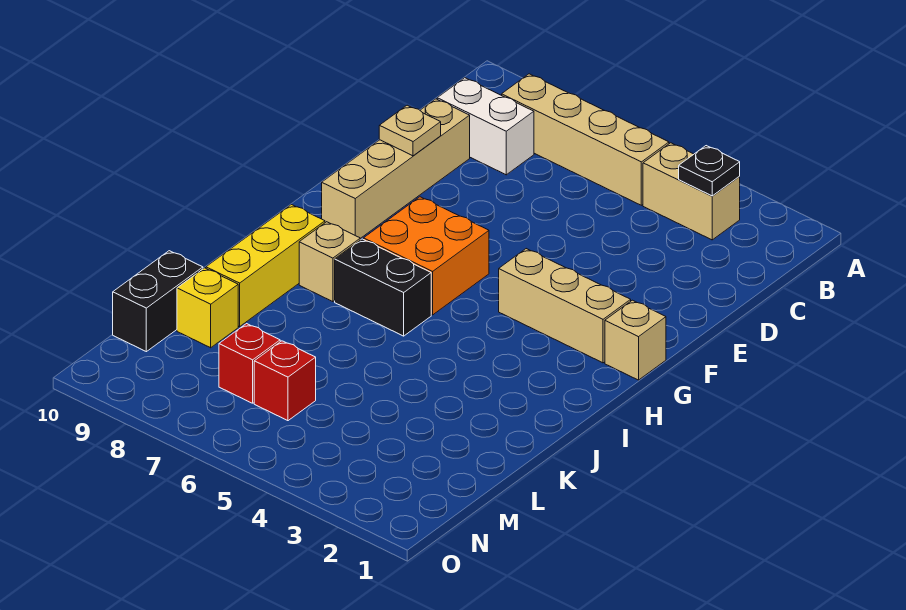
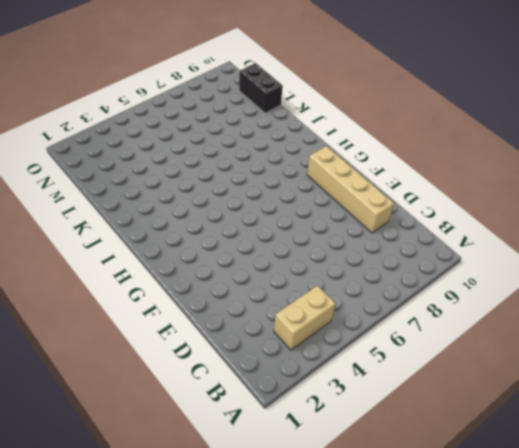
none -> tan brick B5:B8 level 1
none -> white brick C8:C9 level 1
none -> tan brick G1 level 1

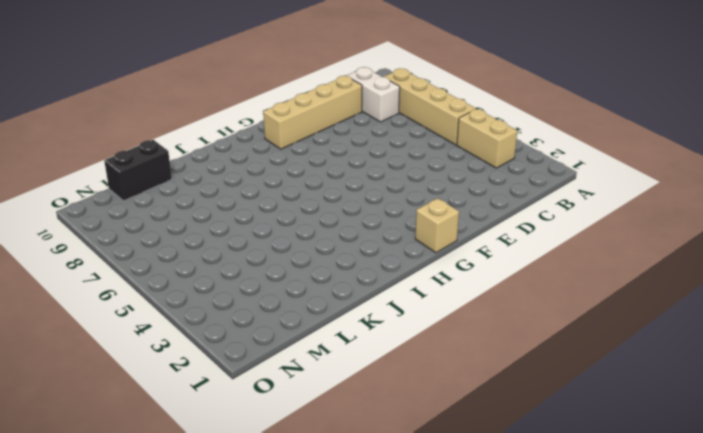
none -> tan brick G2:G4 level 1
none -> orange brick G6:H7 level 1
none -> black brick I6:I7 level 1

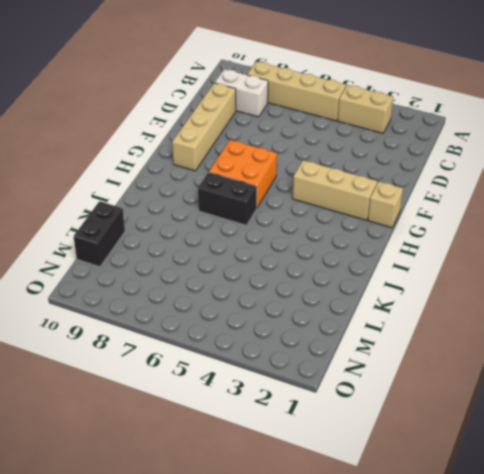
none -> tan brick I8 level 1
none -> yellow brick I9:K9 level 1
none -> yellow brick L9 level 1

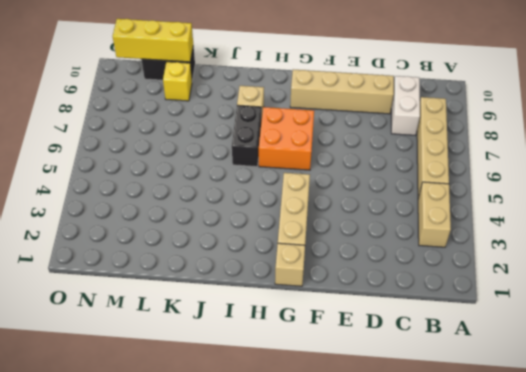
yellow brick L10:N10 level 2 -> yellow brick I9:K9 level 1
none -> red brick M6 level 1
none -> red brick M7 level 1
none -> black plate B3 level 2

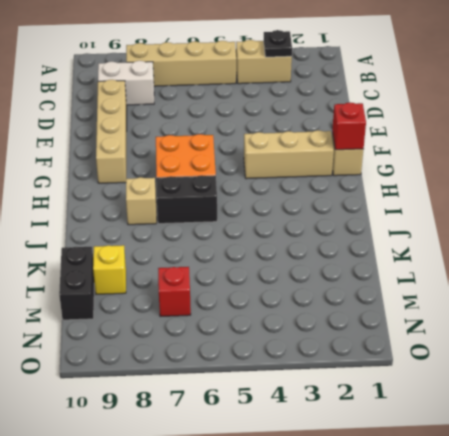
red brick G1 level 2 -> red brick M6 level 1
none -> yellow brick I9:K9 level 1
none -> tan plate E9 level 2

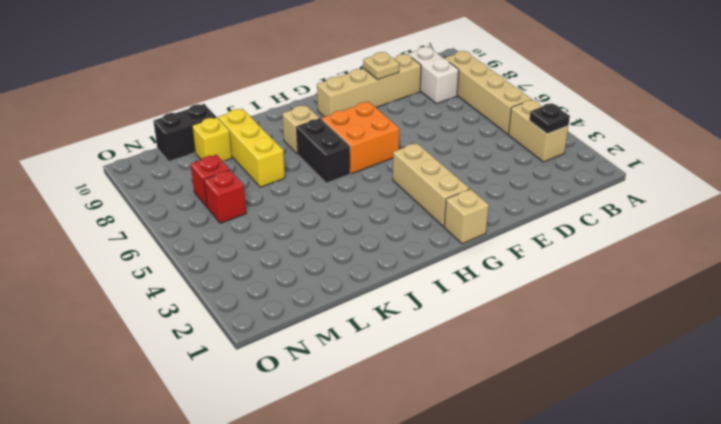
yellow brick K7:K9 level 1 -> yellow brick I9:K9 level 1

